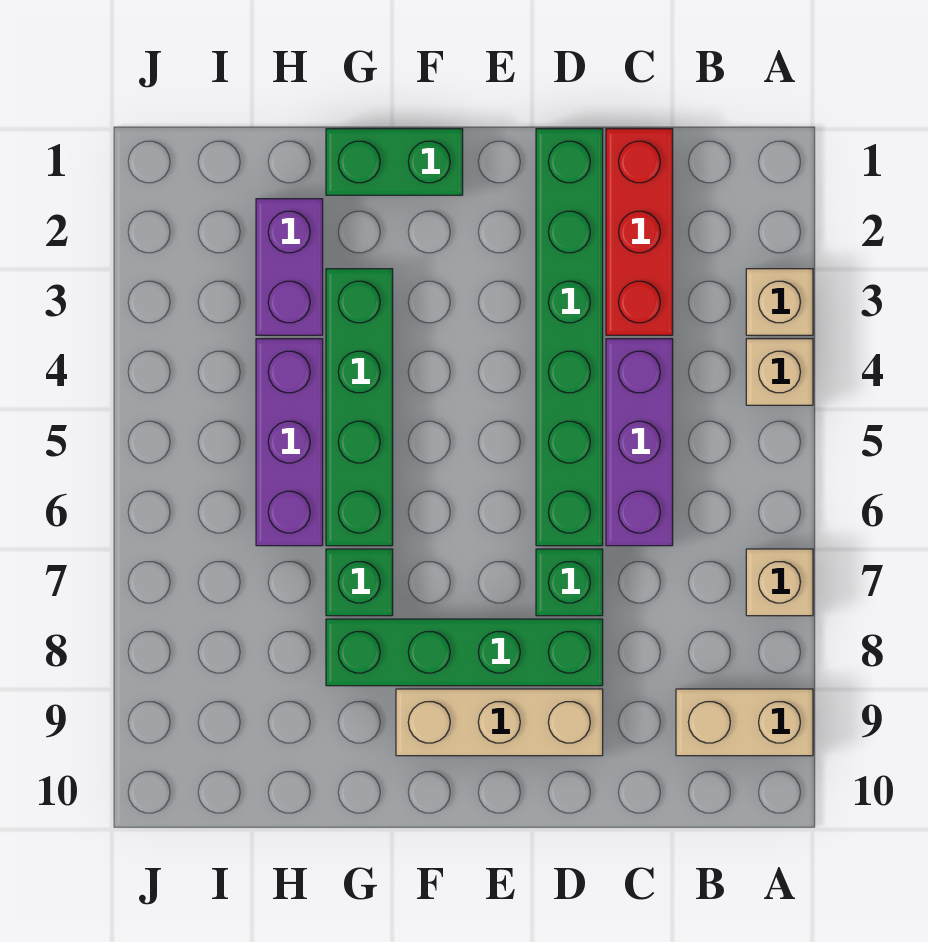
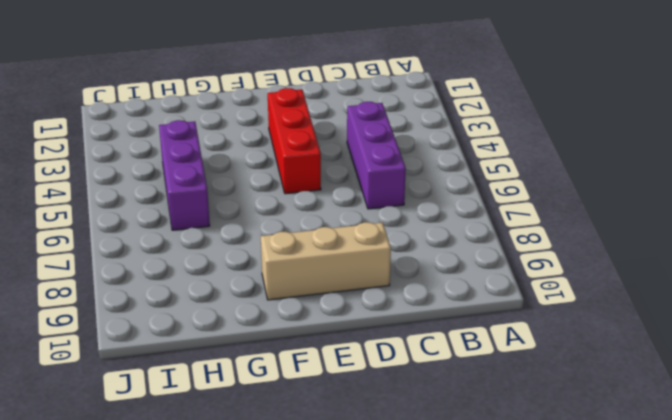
red brick E3:E5 level 1 -> red brick C1:C3 level 1
none -> tan brick A3 level 1
none -> tan brick A4 level 1
none -> tan brick A7 level 1

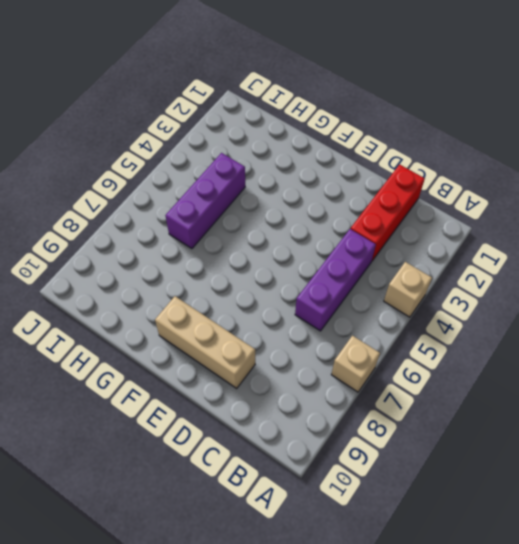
none -> tan brick A3 level 1
none -> tan brick A9:B9 level 1
none -> green brick D1:D6 level 1

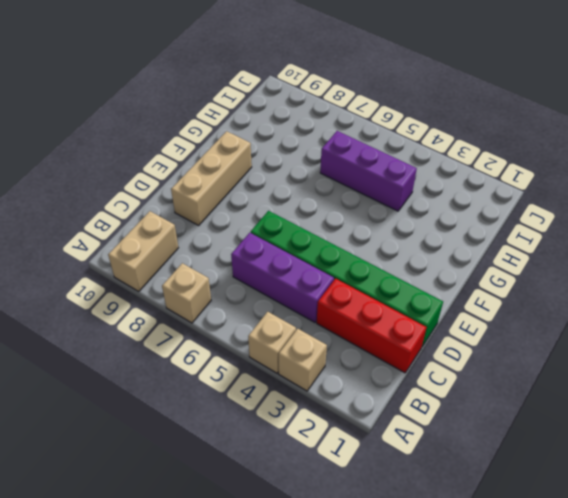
none -> green brick D7 level 1
none -> green brick D8:G8 level 1
none -> green brick F1:G1 level 1

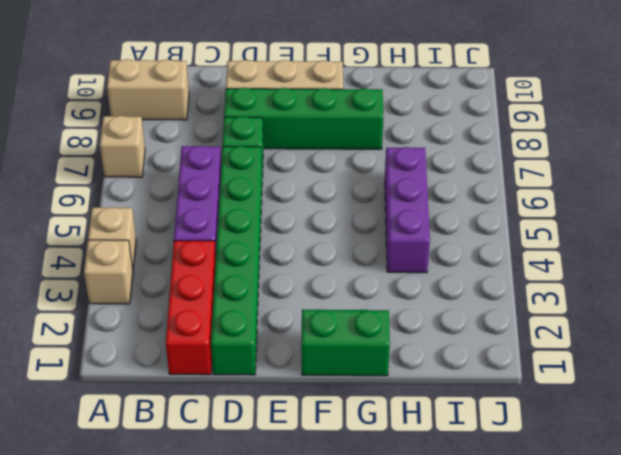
none -> green brick G3:G6 level 1
none -> green brick G7 level 1
none -> purple brick H2:H3 level 1

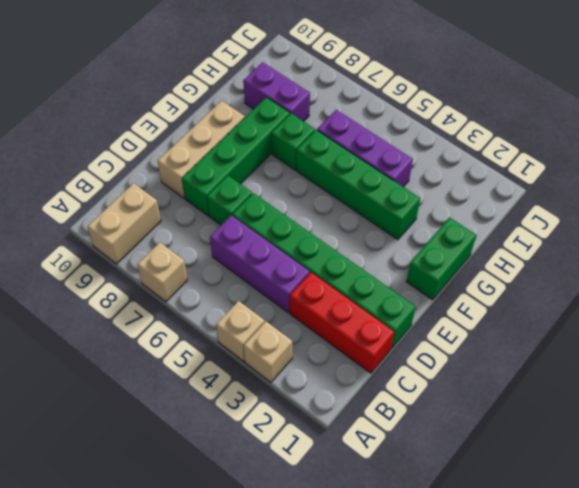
purple brick H8:H9 level 1 -> purple brick H2:H3 level 1

